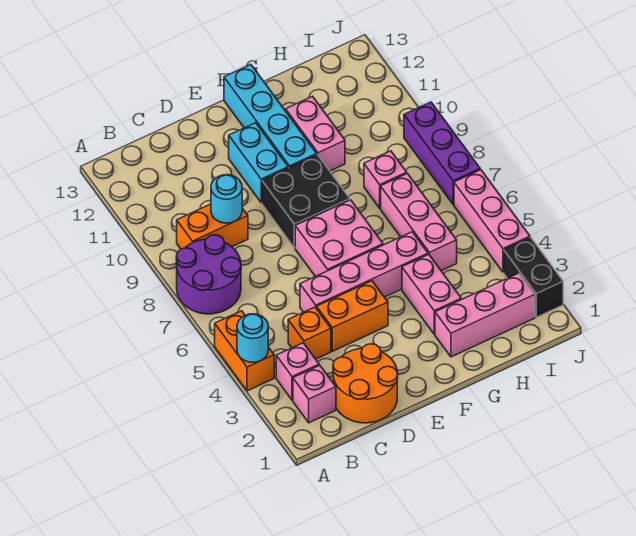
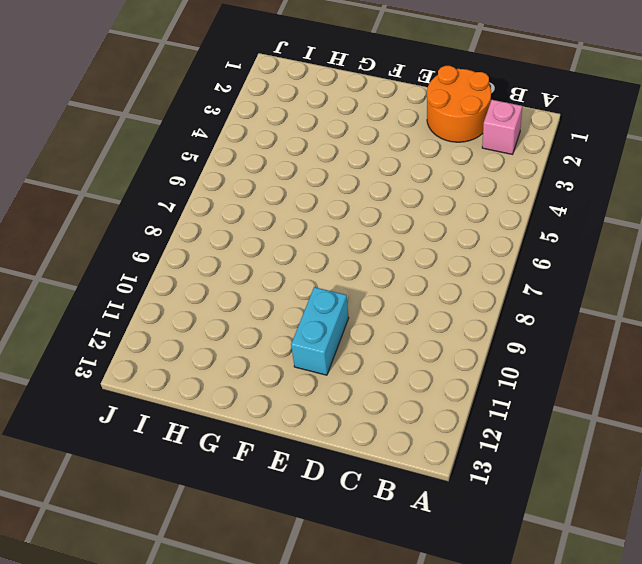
none -> orange brick A4:A5 level 1
none -> purple round brick A7:B8 level 1
none -> pink brick B3 level 1

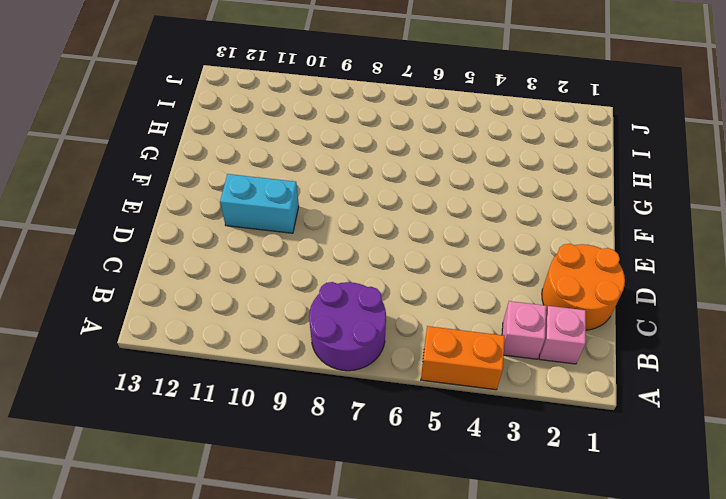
none -> orange brick B9:C9 level 1
none -> orange brick C4 level 1
none -> orange brick D4:E4 level 1

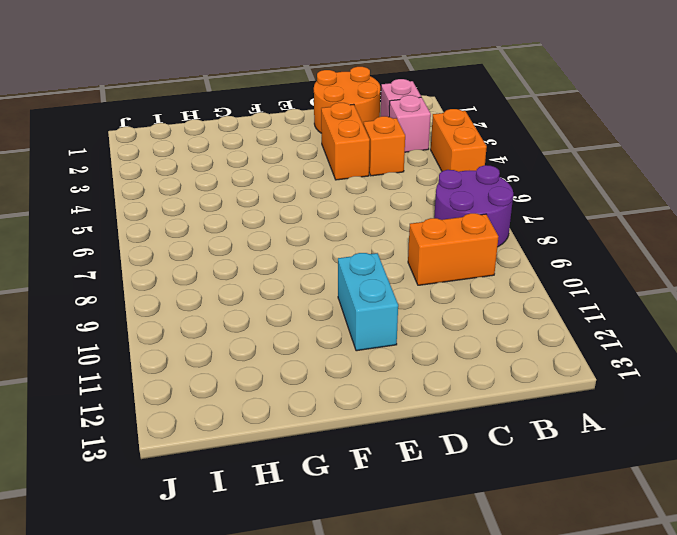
orange brick D3:D4 level 1 -> orange brick D4:E4 level 1
none -> pink brick D5:G5 level 1
none -> pink brick E6:F7 level 1
none -> black brick E8:F9 level 1

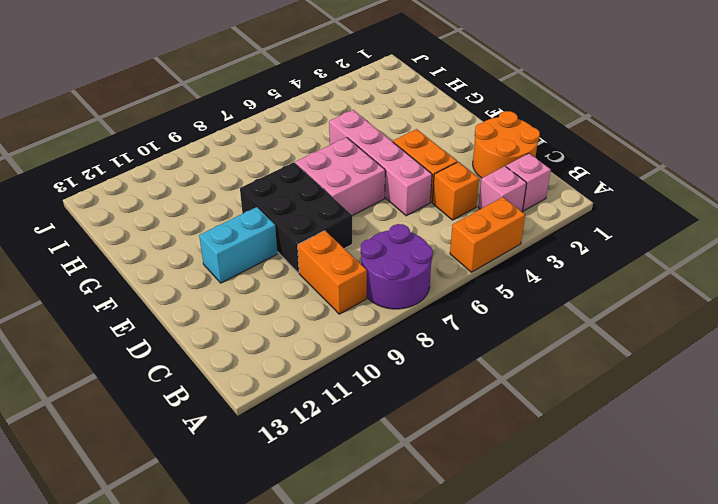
black brick D8:F9 level 1 -> black brick E8:F9 level 1
none -> cyan brick F10:F13 level 1
none -> pink brick G2:I2 level 1
none -> pink brick G3:G4 level 1

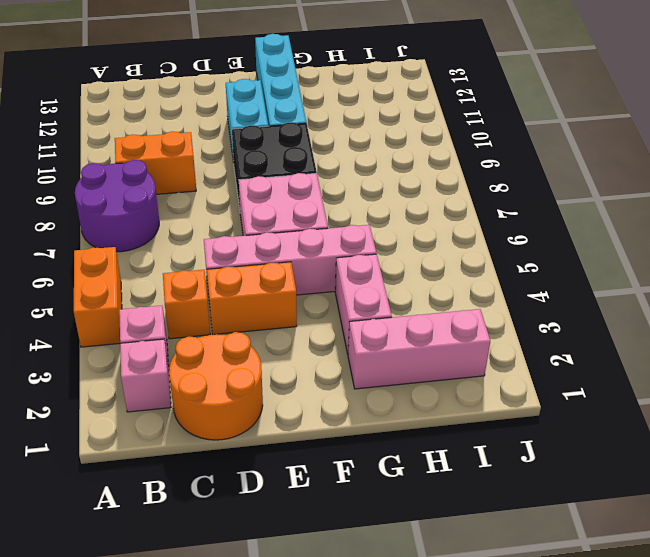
none -> pink brick G10:G11 level 1
none -> pink brick H5:H7 level 1
none -> pink brick H8 level 1

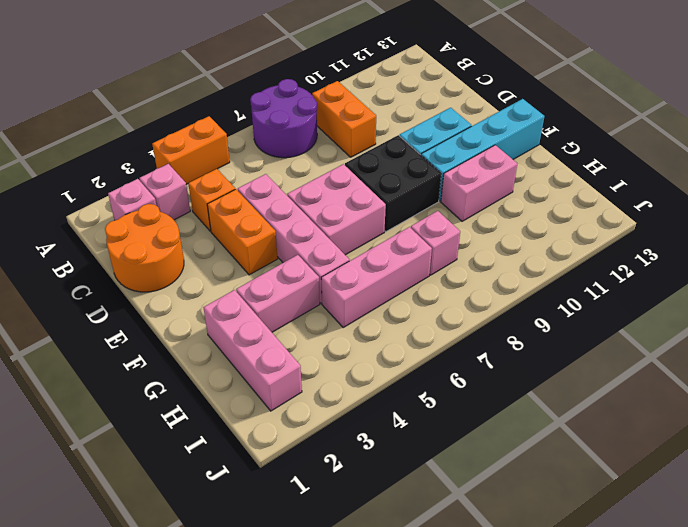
none -> black brick J2:J3 level 1
none -> pink brick J4:J6 level 1
none -> purple brick J7:J9 level 1

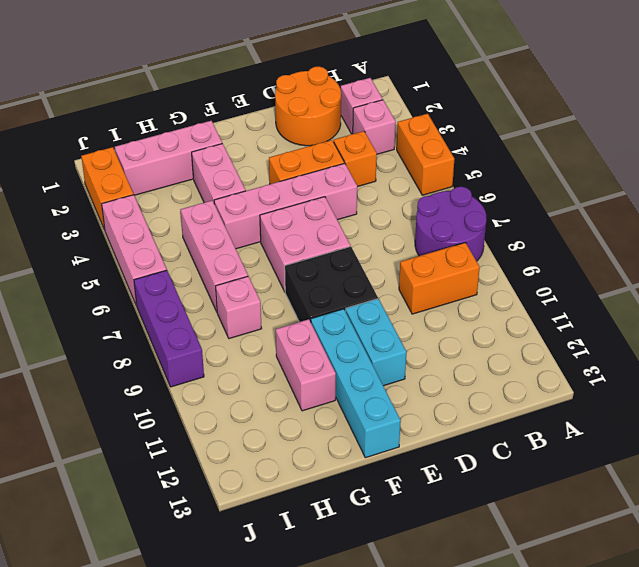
orange brick J2:J3 level 1 -> black brick J2:J3 level 1
none -> cyan round brick A4 level 2
none -> cyan round brick C9 level 2

